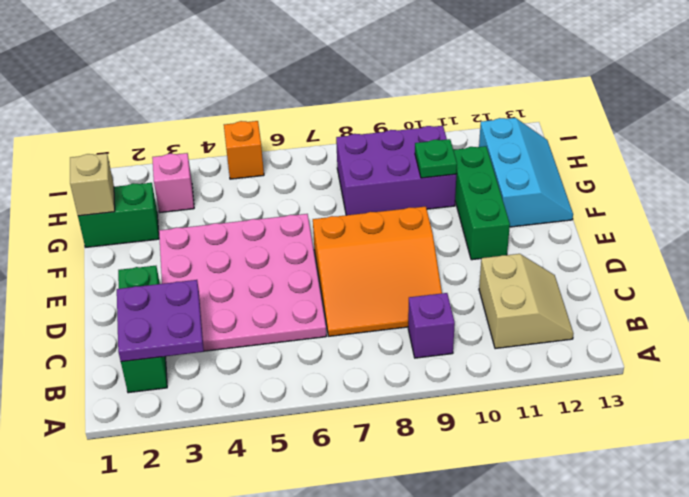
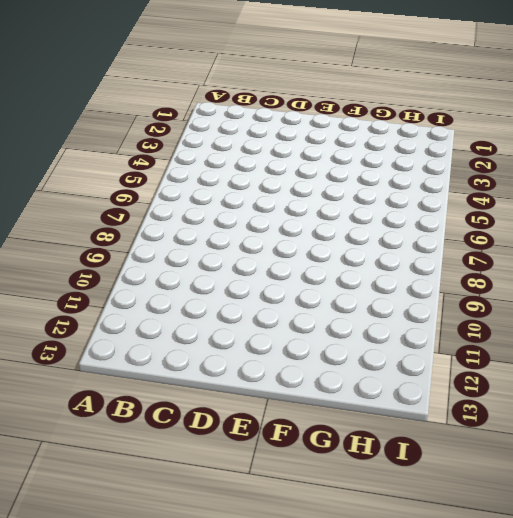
none -> green brick B2:D2 level 1
none -> purple brick B9 level 1
none -> tan slope B11:C12 level 1 top 11

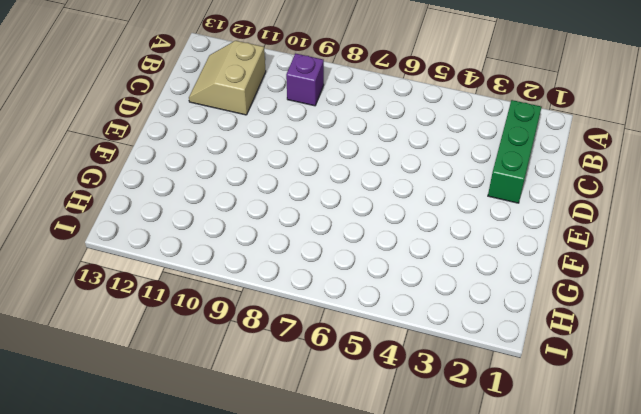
none -> pink plate C3:F6 level 1
none -> orange slope C7:E9 level 1 top E
none -> green brick E11:G11 level 1

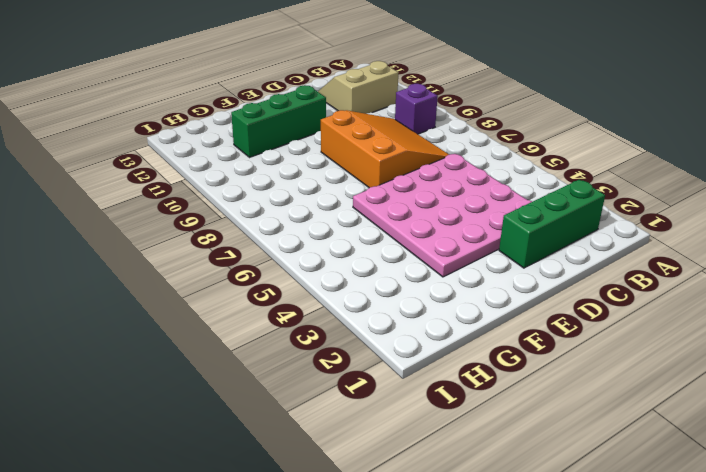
none -> cyan slope F12:H13 level 1 top 12
none -> green brick G1:G2 level 1
none -> purple brick G8:H10 level 1

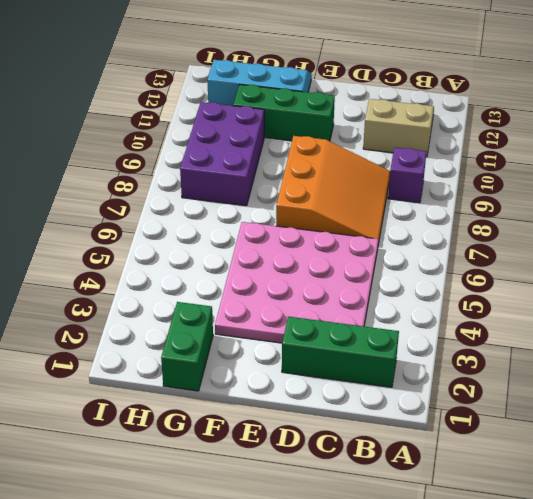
none -> pink brick H3 level 1
none -> orange brick I5 level 1
none -> purple plate B2:C3 level 2

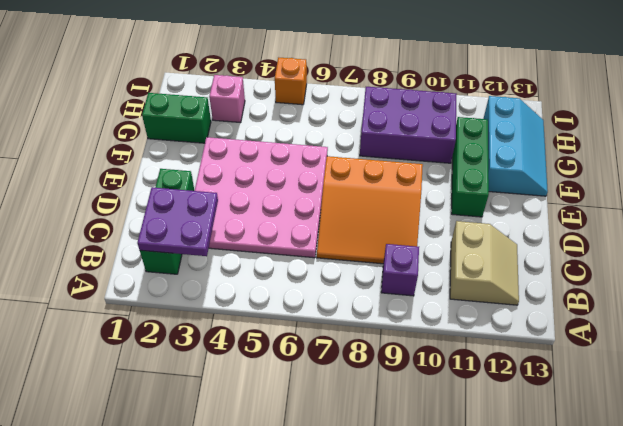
none -> tan brick G1 level 2
none -> green plate G10 level 2

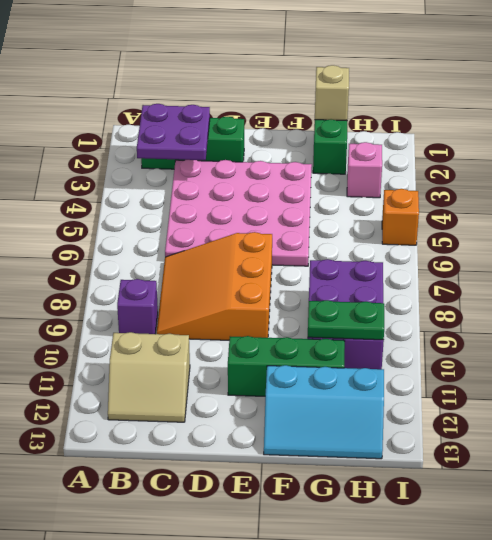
green plate G10:H10 level 2 -> green plate G10 level 2

